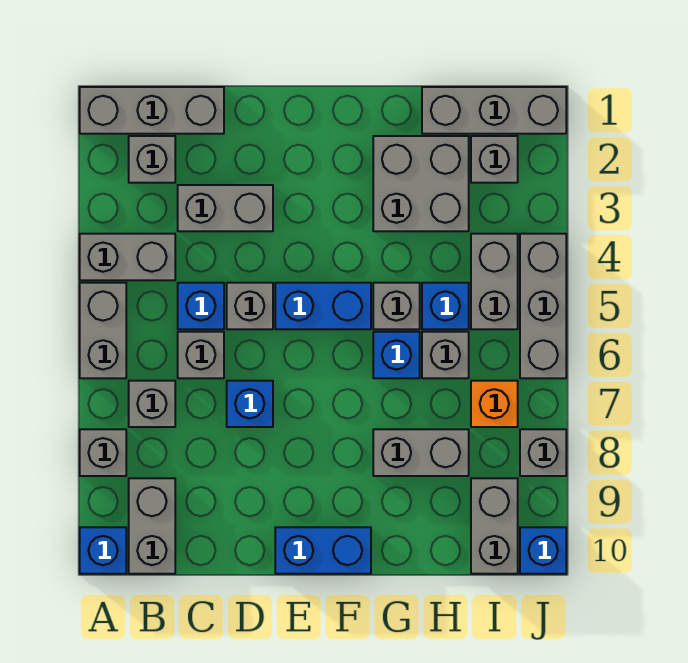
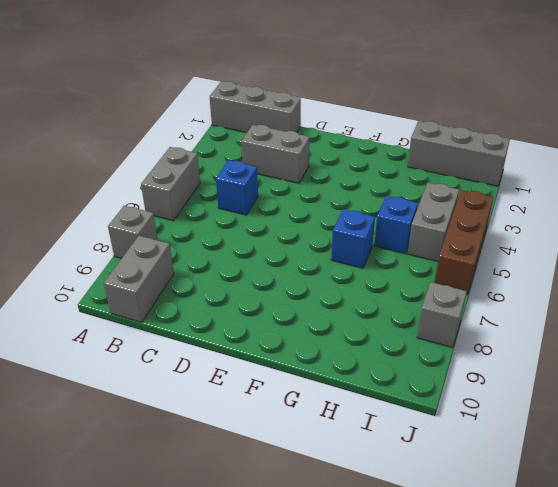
brown brick J4:J6 level 1 -> grey brick J4:J6 level 1
none -> grey brick A4:B4 level 1
none -> blue brick A10 level 1
none -> grey brick B2 level 1

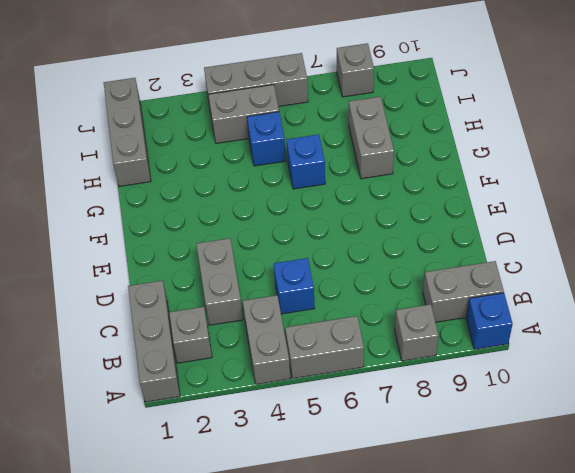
none -> grey brick B7 level 1
none -> grey brick C6 level 1
none -> grey brick D5 level 1

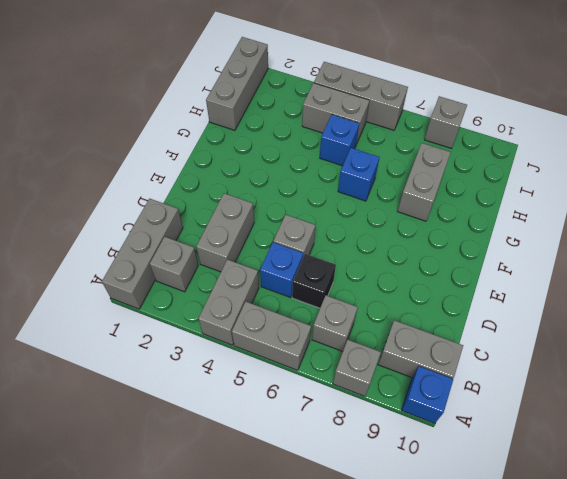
black brick C6 level 1 -> grey brick C6 level 1
none -> blue brick D7 level 1
none -> blue brick E5:F5 level 1
none -> blue brick E10:F10 level 1

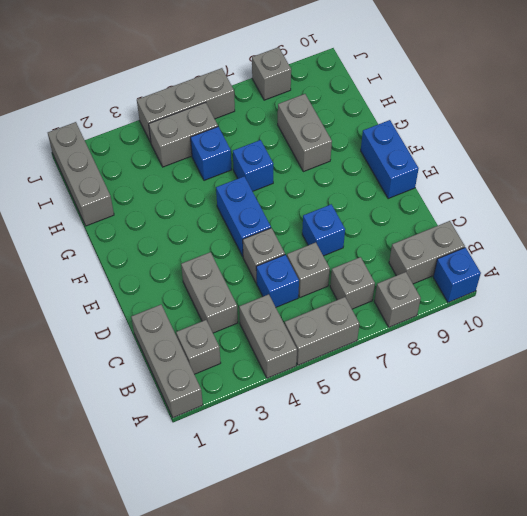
none -> grey brick G2:H3 level 1
none -> grey brick G5 level 1
none -> grey brick H6 level 1

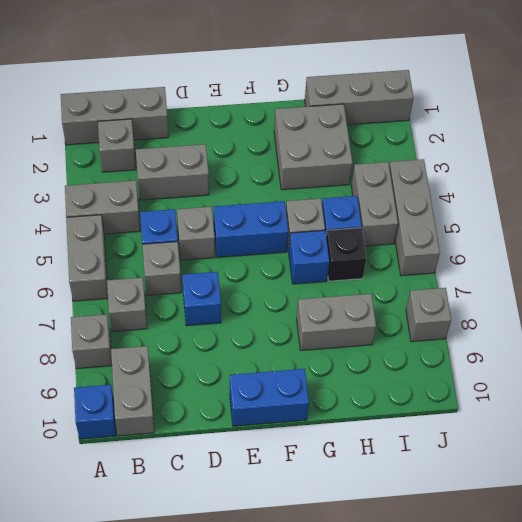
black brick H6 level 1 -> grey brick H6 level 1
none -> grey brick I2 level 1
none -> orange brick I7 level 1
none -> grey brick I9:I10 level 1

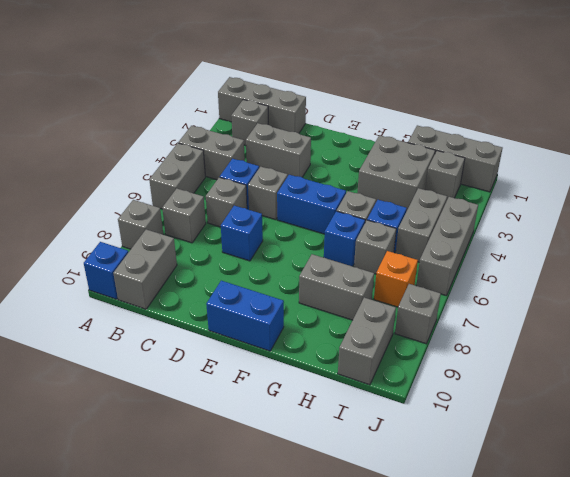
none -> blue brick J10 level 1

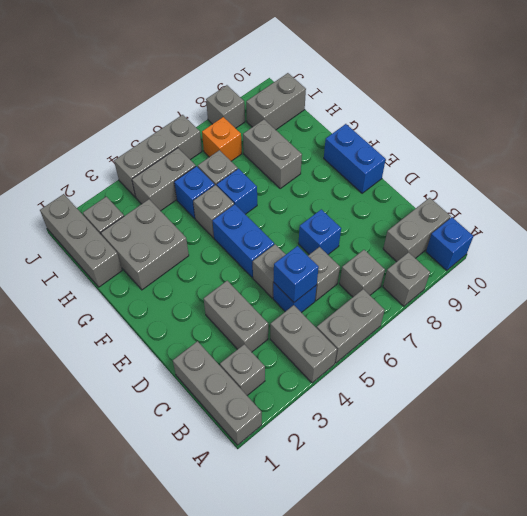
blue brick C5 level 2 -> blue brick J10 level 1

